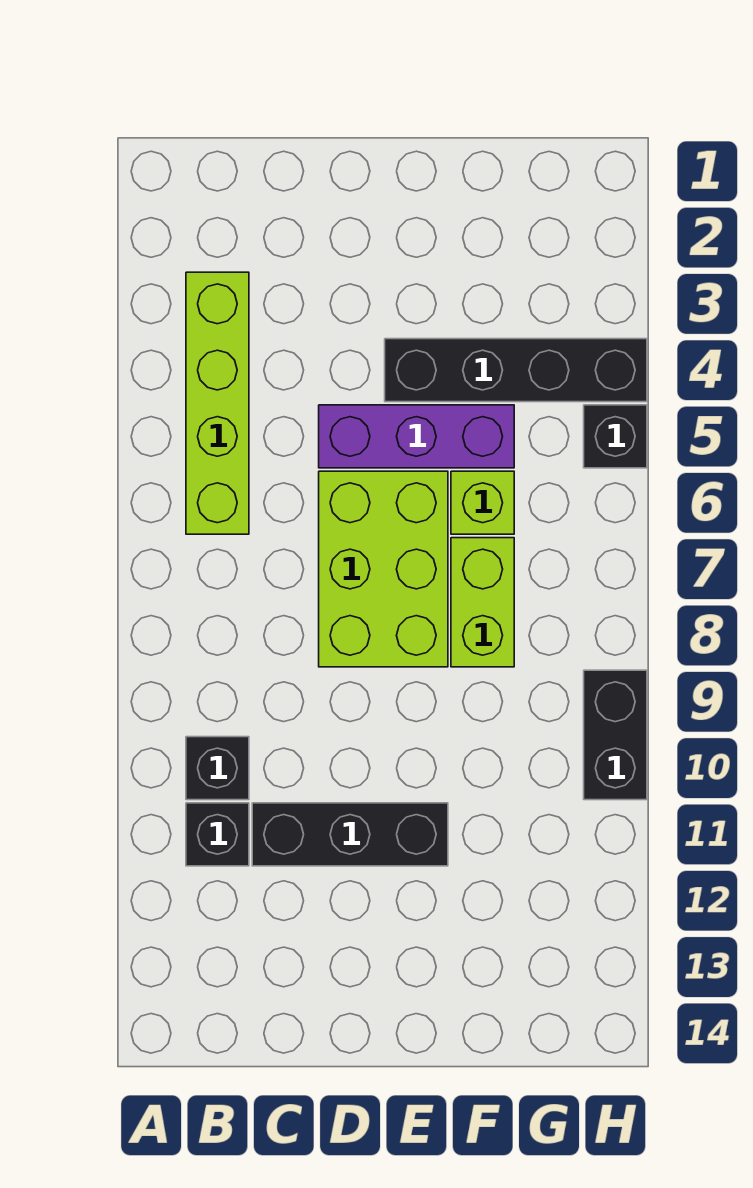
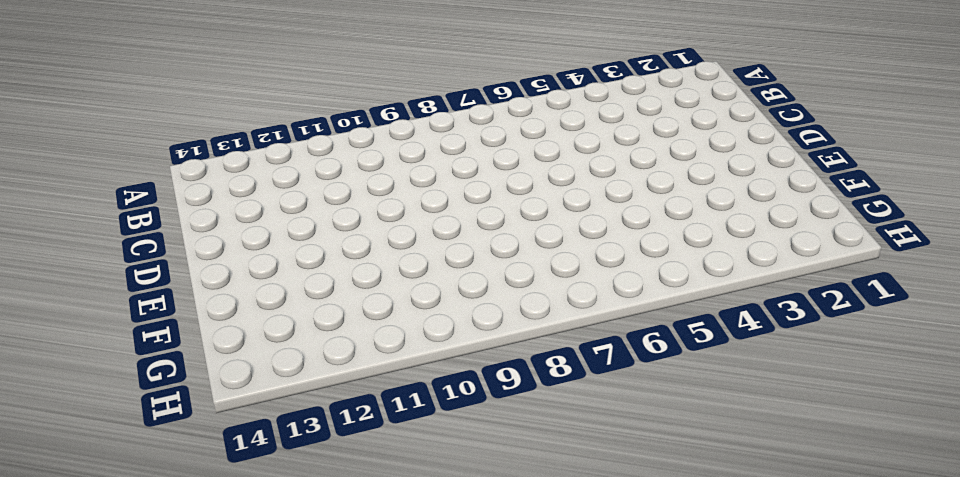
none -> lime brick B3:B6 level 1
none -> black brick B10 level 1

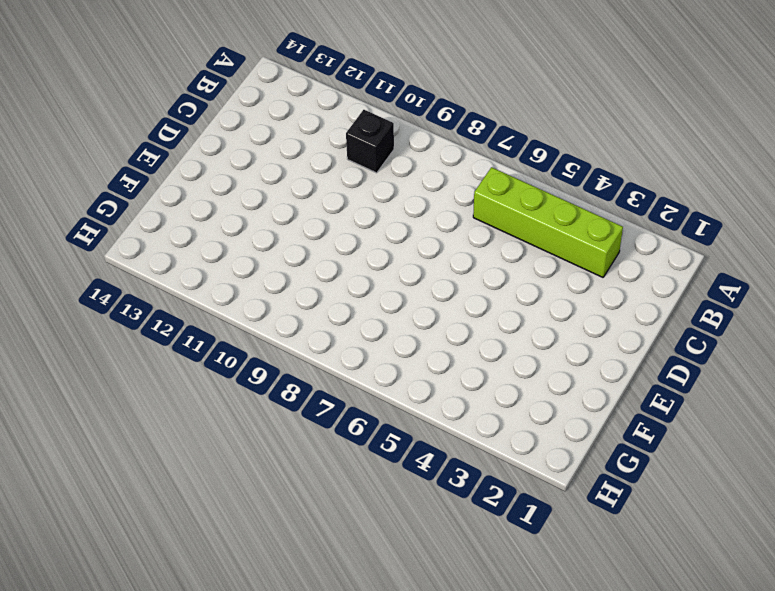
none -> black brick B11 level 1
none -> black brick C11:E11 level 1

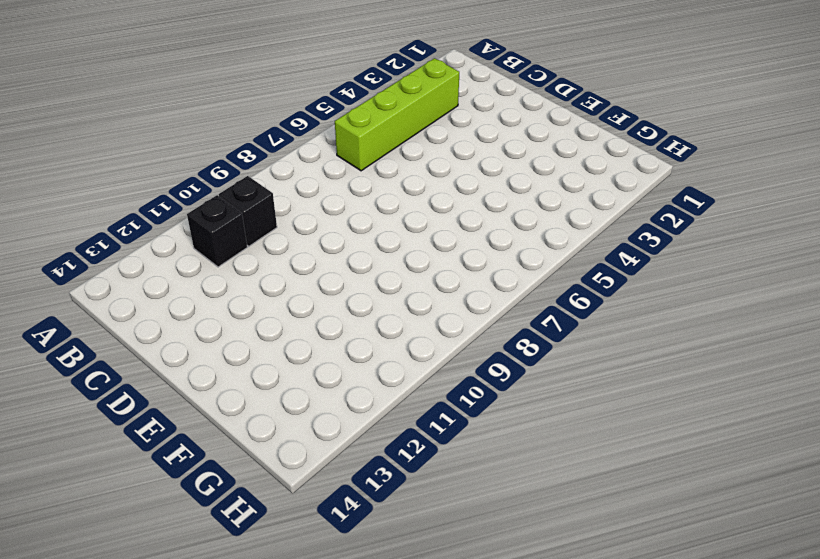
none -> black brick C11:E11 level 1
none -> purple brick D5:F5 level 1

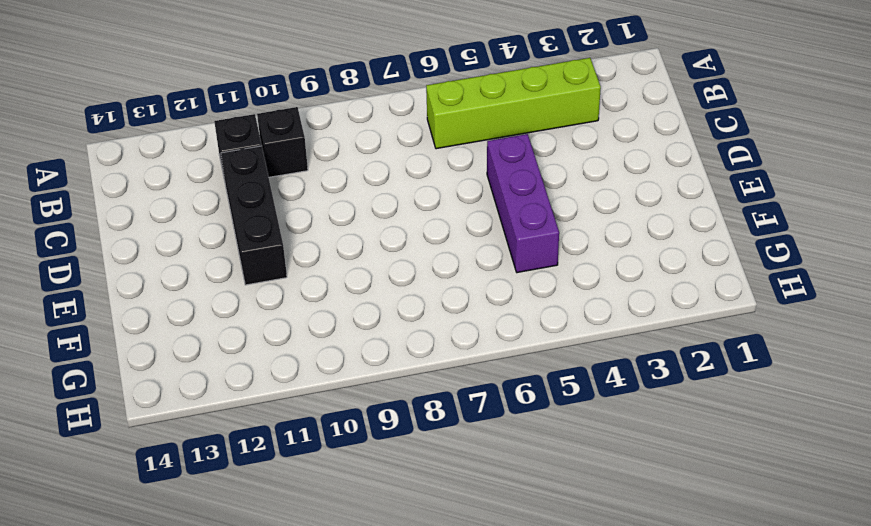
none -> lime brick D6:E8 level 1
none -> black brick E4:H4 level 1

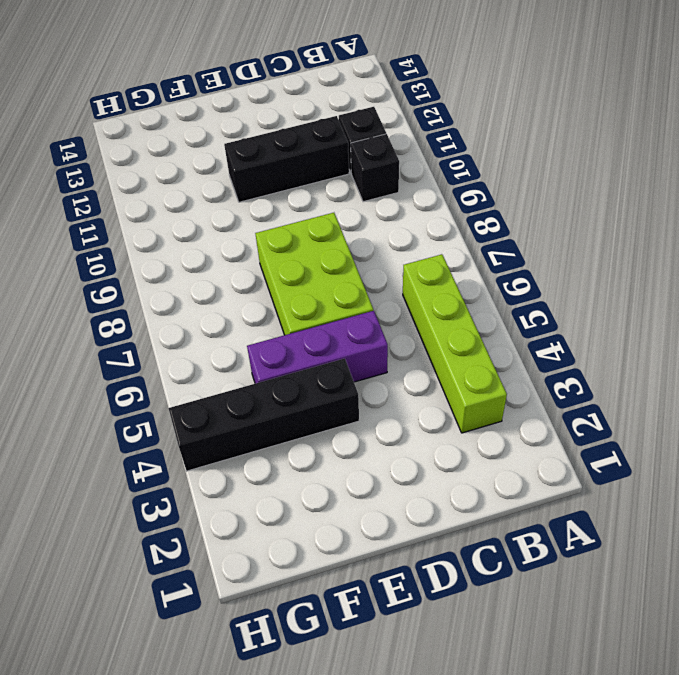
none -> lime brick F6 level 1
none -> lime brick F7:F8 level 1

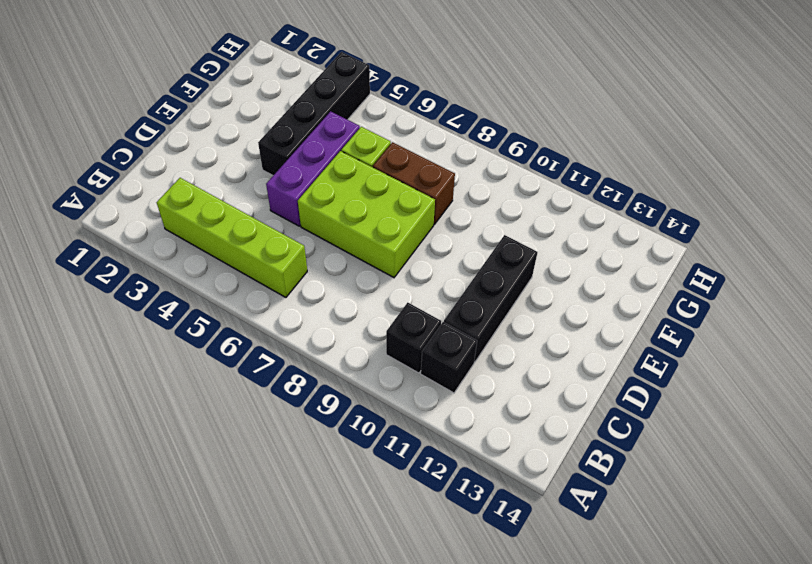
brown brick F7:F8 level 1 -> lime brick F7:F8 level 1
none -> black brick H5 level 1
none -> black brick H9:H10 level 1

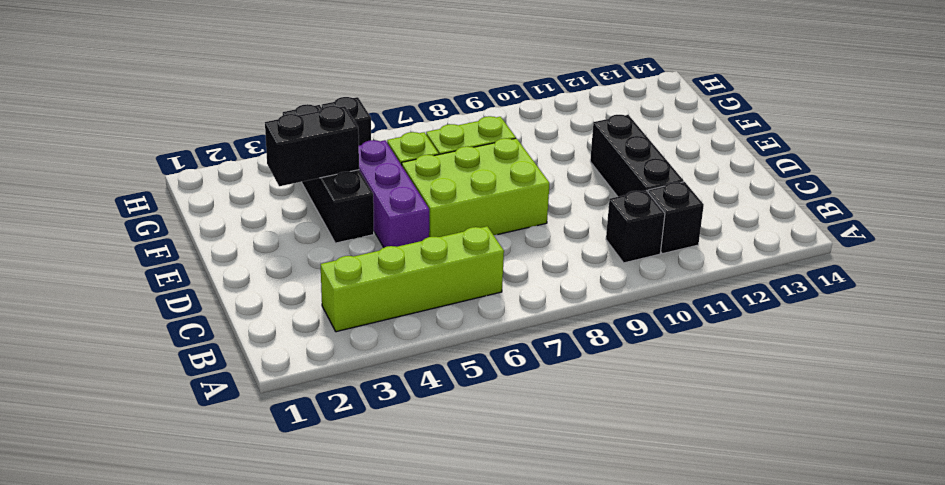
black brick F3:F4 level 2 -> black brick H9:H10 level 1

